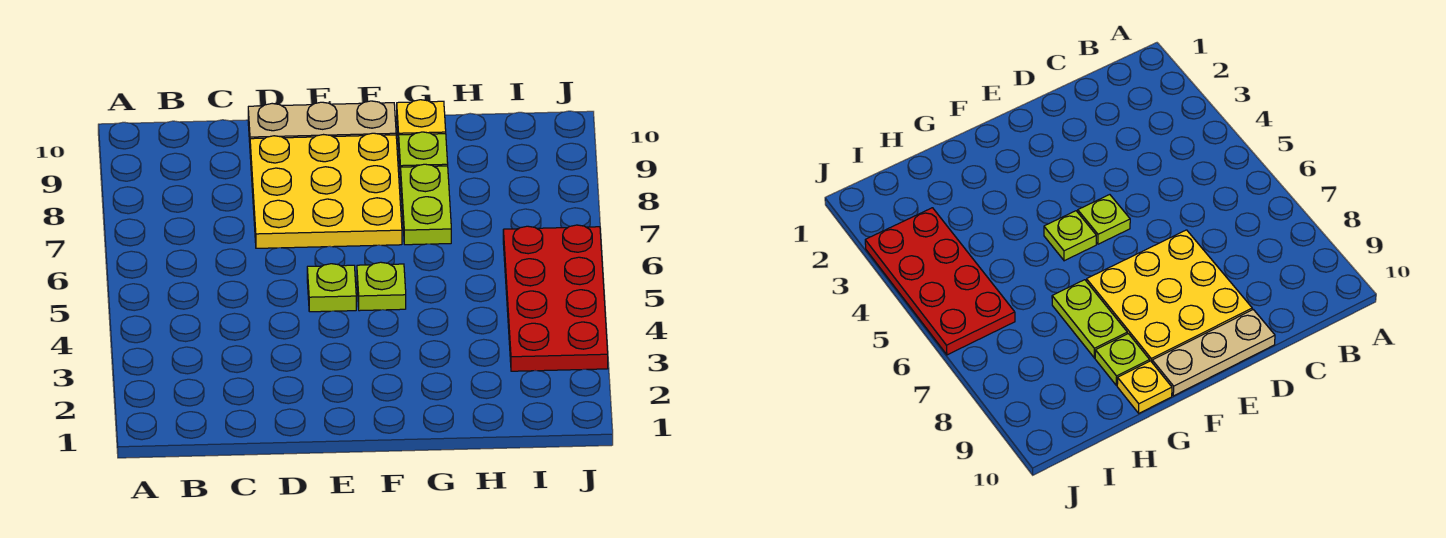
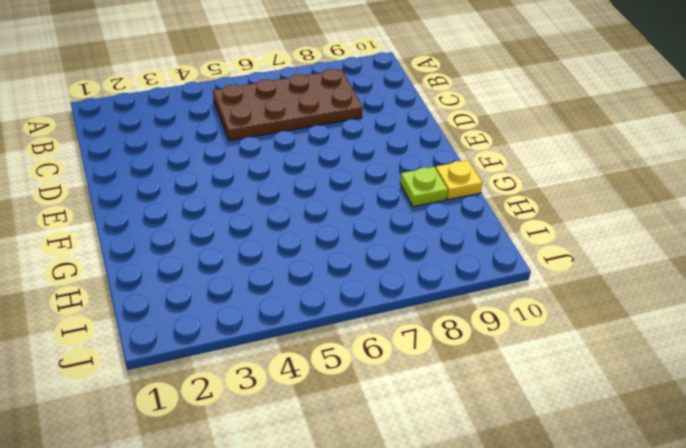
brown plate B5:C8 level 1 -> none
none -> yellow plate D7:F9 level 1
none -> tan plate D10:F10 level 1

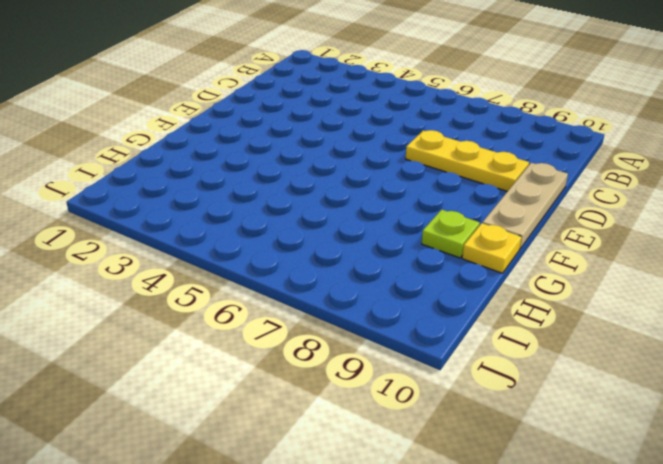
yellow plate D7:D9 level 1 -> yellow plate D7:F9 level 1
none -> lime plate E5 level 1
none -> lime plate F5 level 1

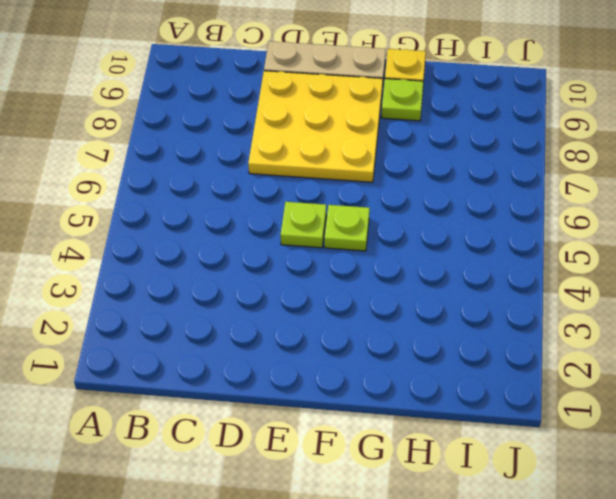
none -> lime plate G7:G8 level 1
none -> red plate I3:J6 level 1

